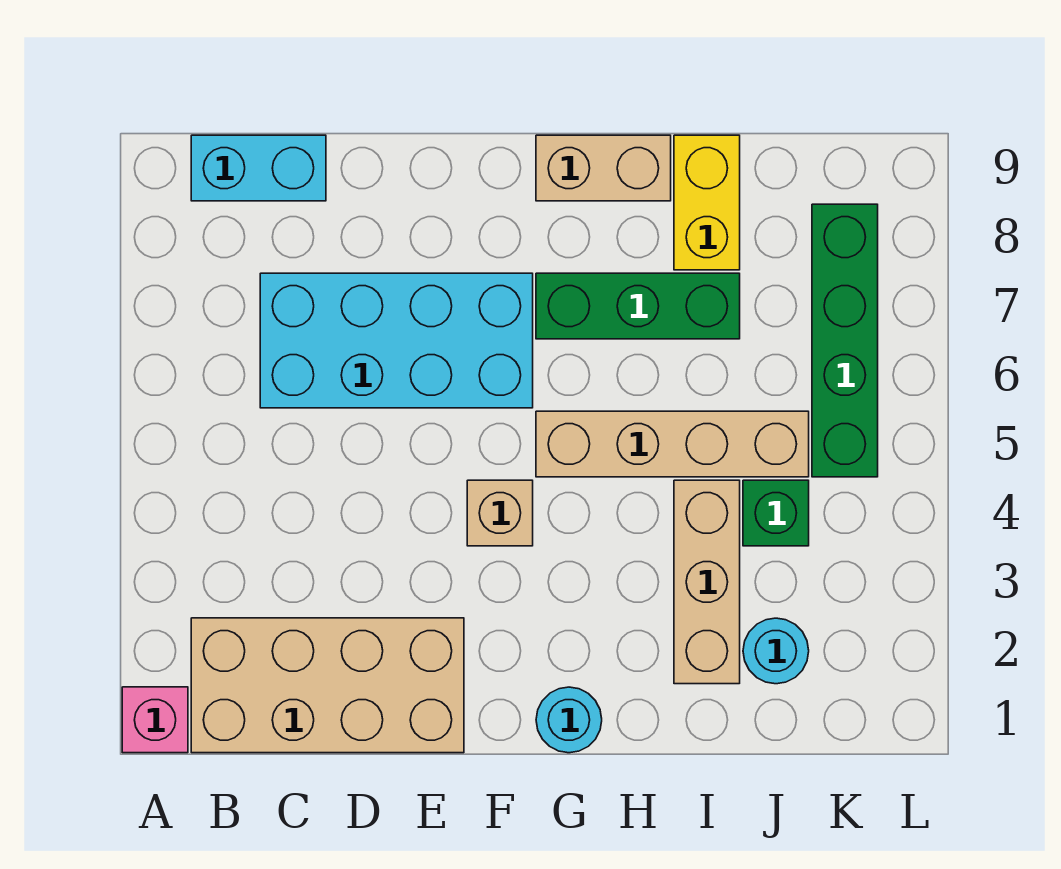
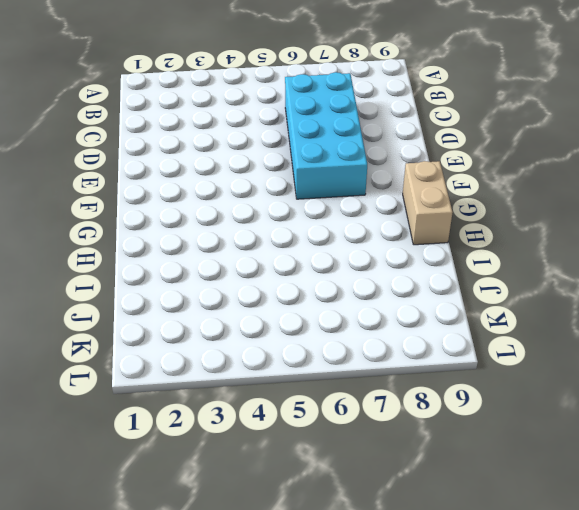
none -> pink brick A1 level 1
none -> tan brick B1:E2 level 1
none -> cyan brick B9:C9 level 1

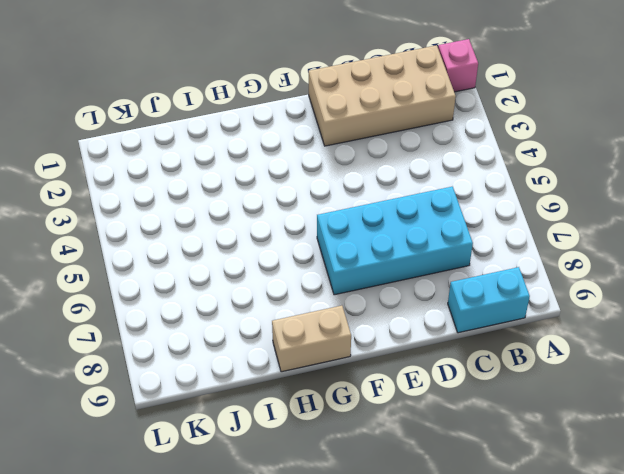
none -> tan brick F4 level 1
none -> cyan round brick G1 level 1
none -> tan brick G5:J5 level 1

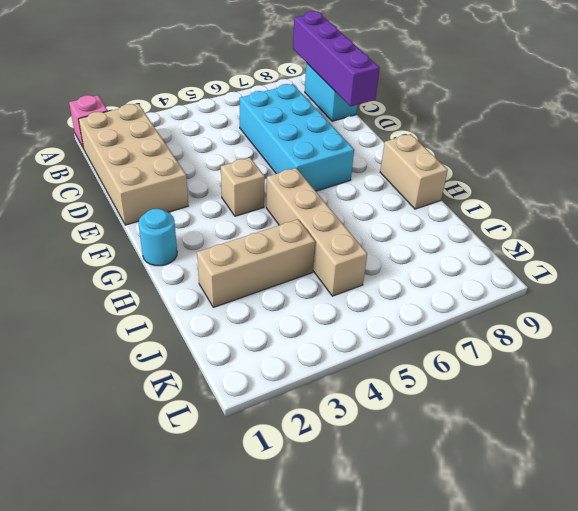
purple brick A9:D9 level 2 -> none
none -> green brick G7:I7 level 1
none -> yellow brick I8:I9 level 1
none -> cyan round brick J2 level 1

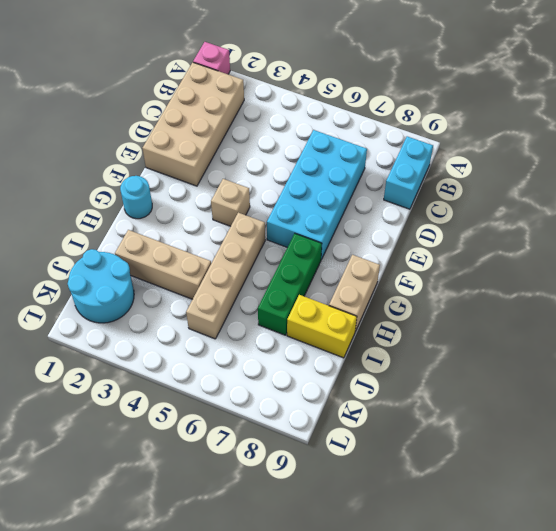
cyan round brick J1:K2 level 1 -> cyan round brick J2 level 1
none -> green brick J4 level 1
none -> green brick K5:K8 level 1

